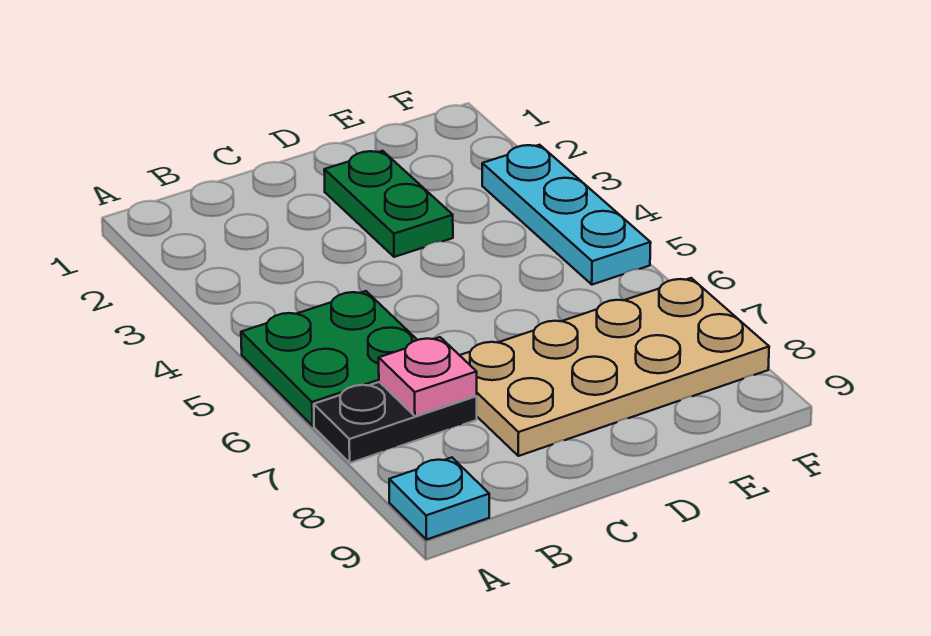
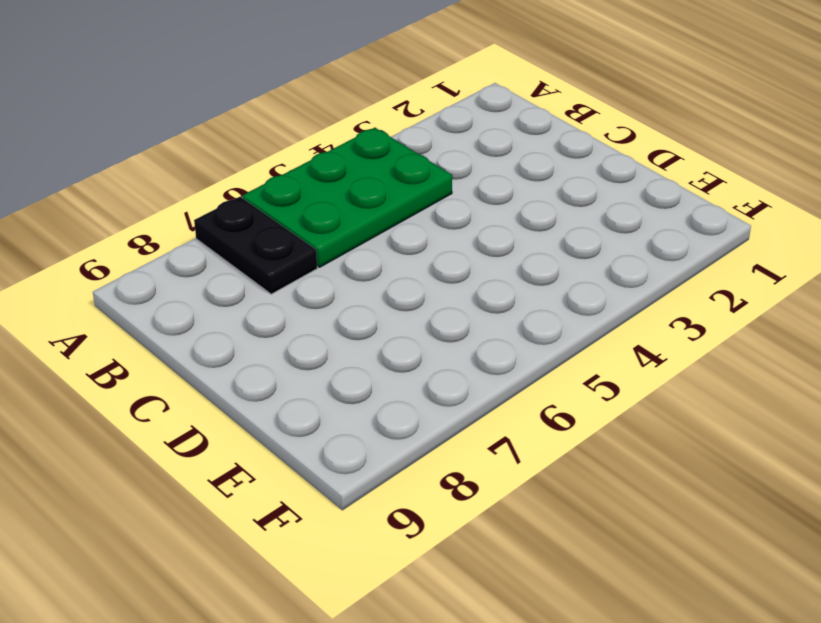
green plate A4:B6 level 1 -> green plate A5:B6 level 1
none -> cyan plate A9 level 1
none -> tan plate C7:F8 level 1

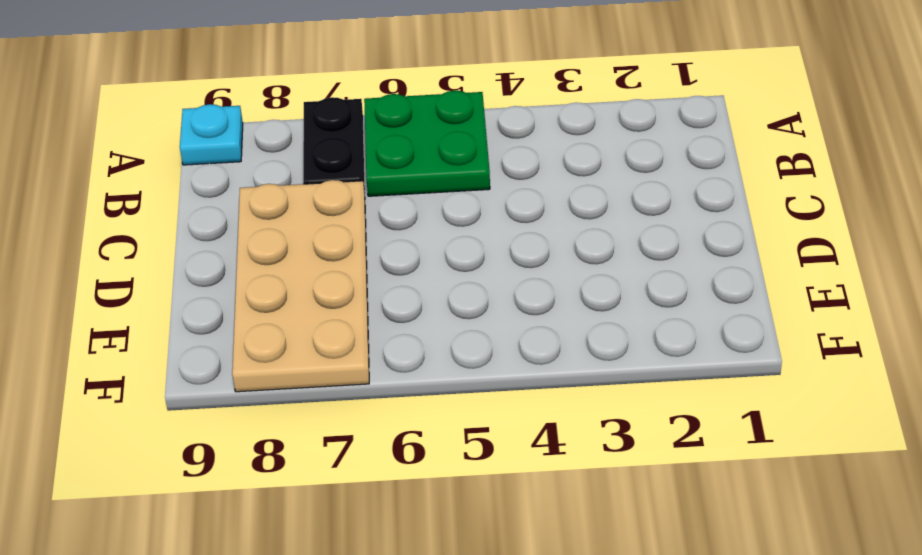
none -> green plate D2:D3 level 1
none -> cyan plate F3:F5 level 1

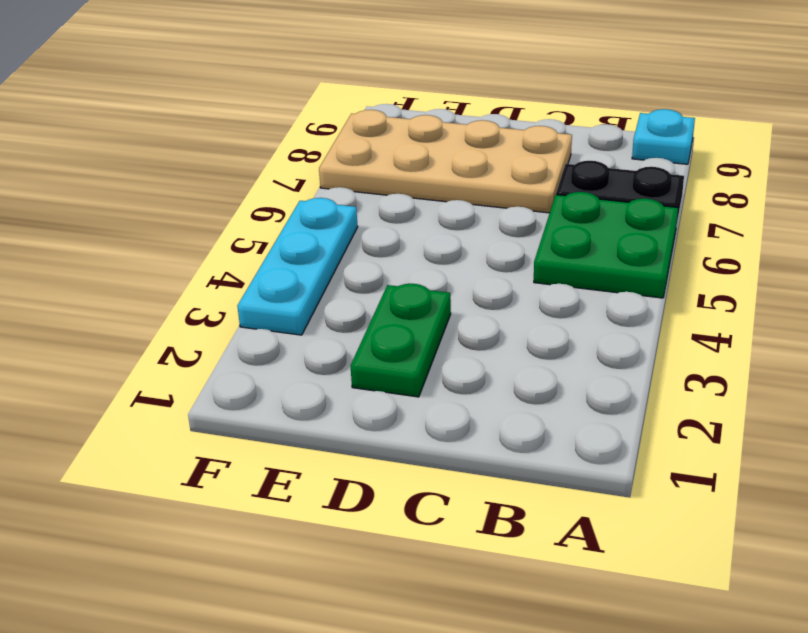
none -> pink plate B7 level 2

